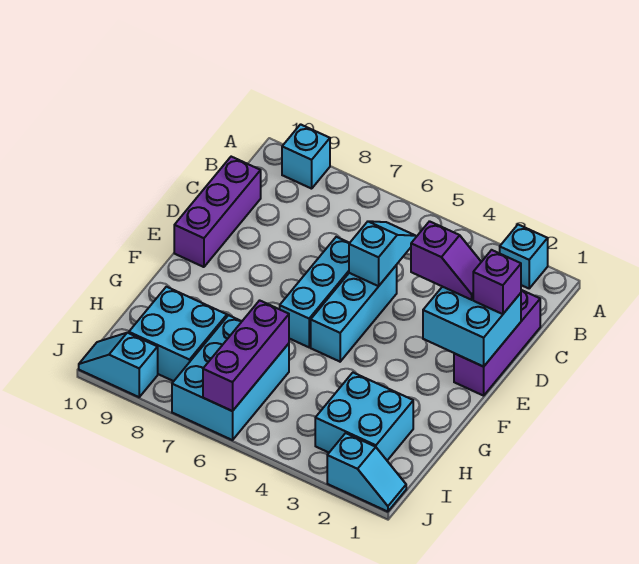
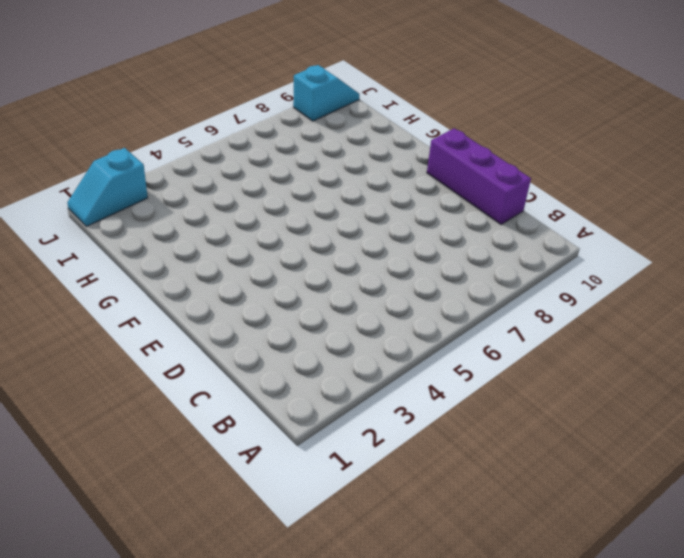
none -> cyan brick A2 level 1
none -> cyan brick A9 level 1
none -> purple brick C1:E1 level 1

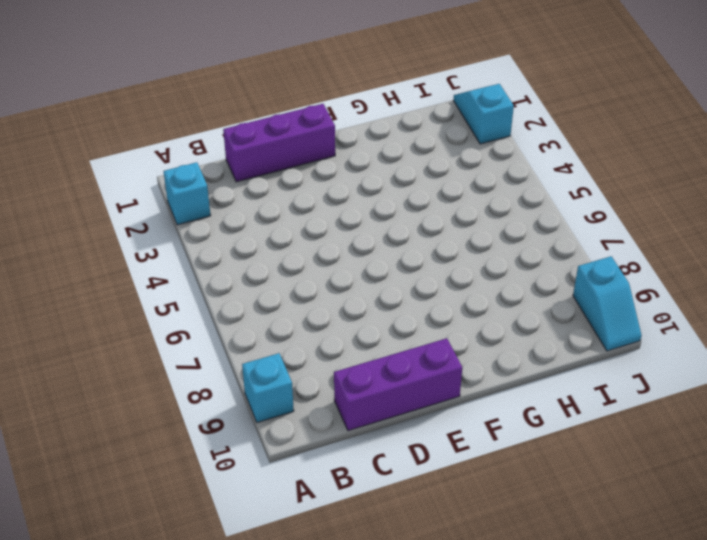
none -> cyan brick D5:F5 level 1
none -> cyan brick D6:F6 level 1
none -> cyan brick H2:I3 level 1

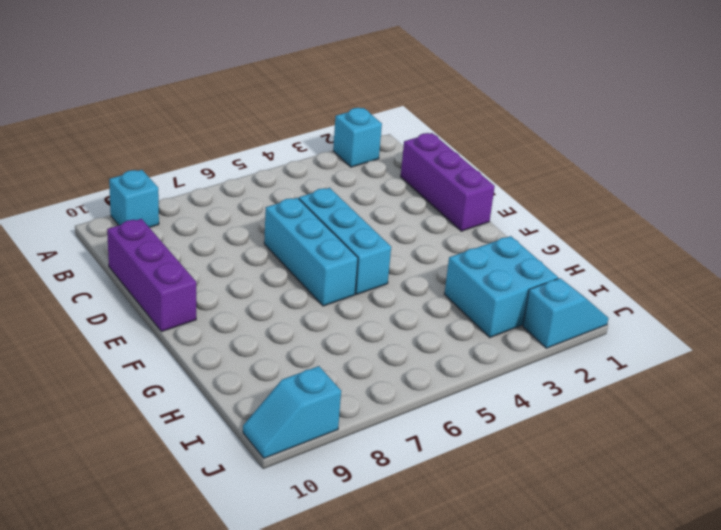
none -> cyan brick H6:J7 level 1
none -> cyan brick H8:I9 level 1
none -> cyan slope C5:D5 level 2 top D

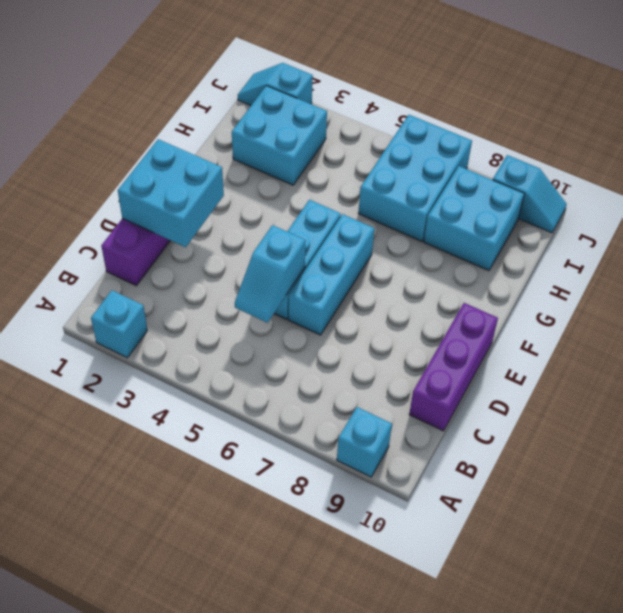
none -> purple brick H6:J6 level 2
none -> purple brick D1 level 3
none -> purple slope D2:D3 level 3 top 3

